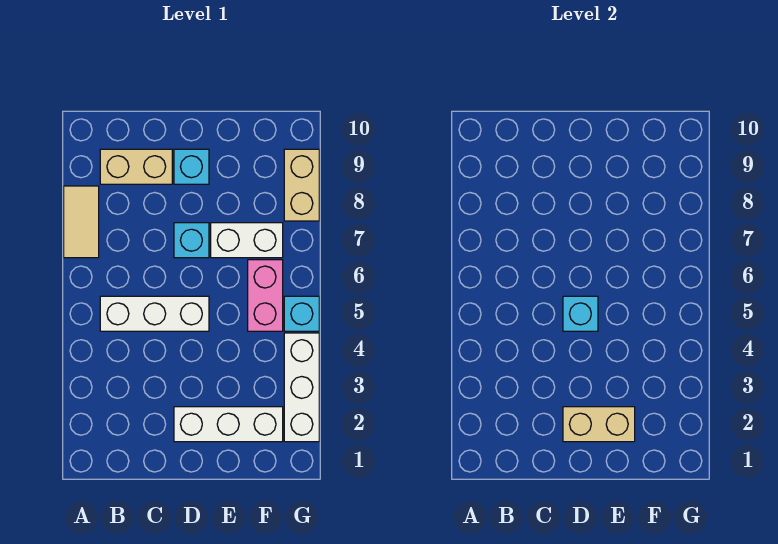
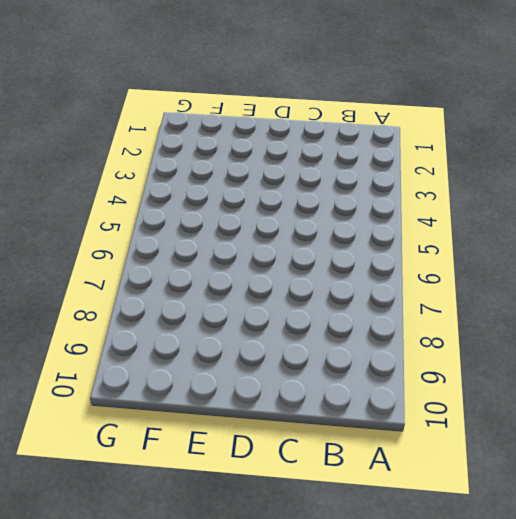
none -> tan tile A7:A8 level 1
none -> white brick B5:D5 level 1
none -> tan brick B9:C9 level 1

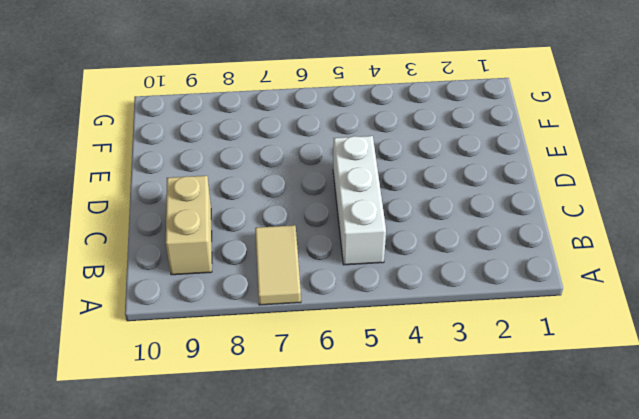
tan tile A7:B7 level 1 -> tan tile A7:A8 level 1
none -> white brick D2:F2 level 1
none -> cyan brick D7 level 1
none -> cyan brick D9 level 1

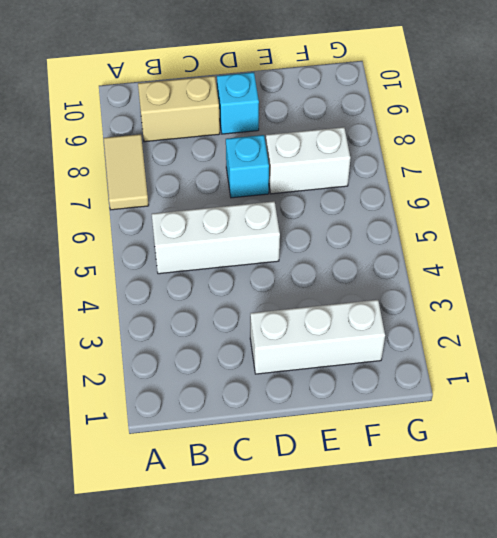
none -> pink brick F5:F6 level 1
none -> white brick G2:G4 level 1
none -> cyan brick G5 level 1

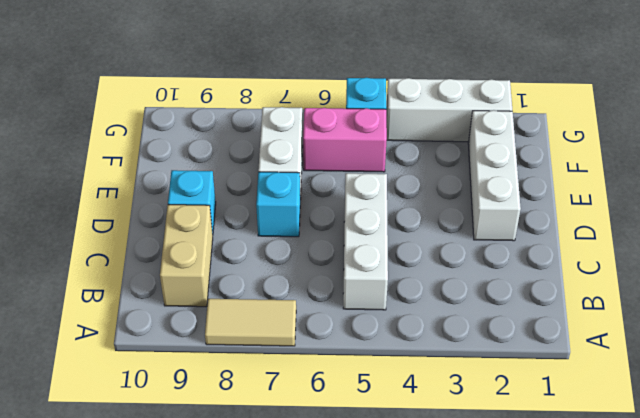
none -> tan brick G8:G9 level 1
none -> tan brick D2:E2 level 2
none -> cyan brick D5 level 2

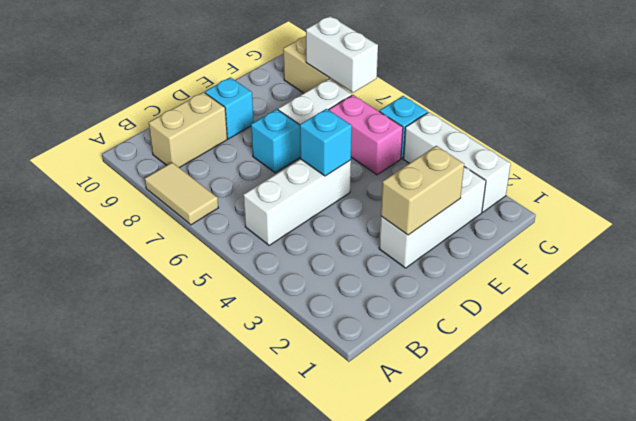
white brick G7:G8 level 2 -> none

